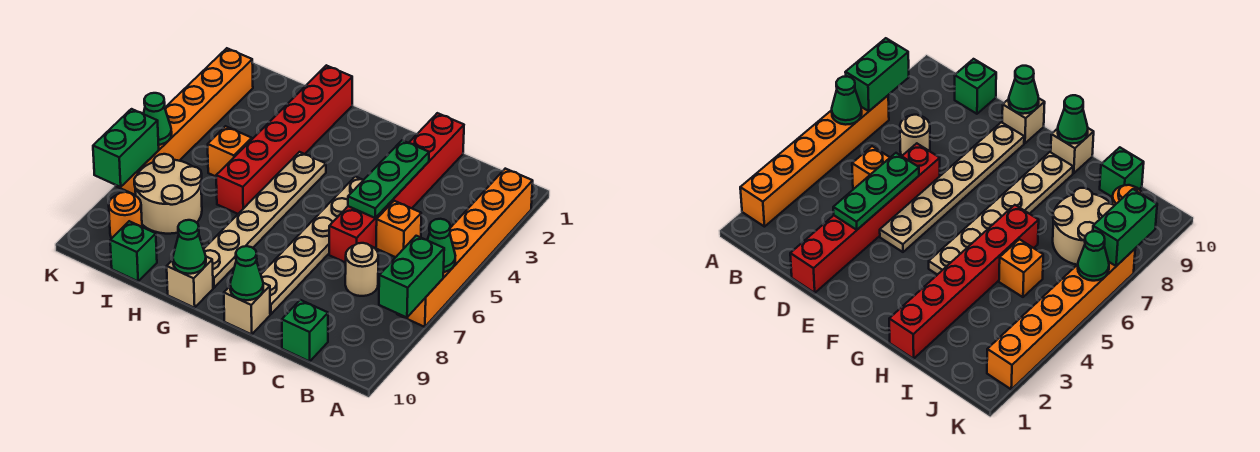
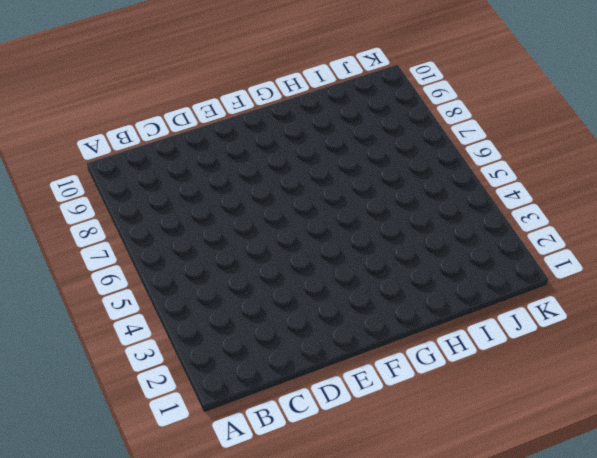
none -> orange brick A2:A7 level 1
none -> orange brick C5 level 1
none -> tan round brick C7 level 1

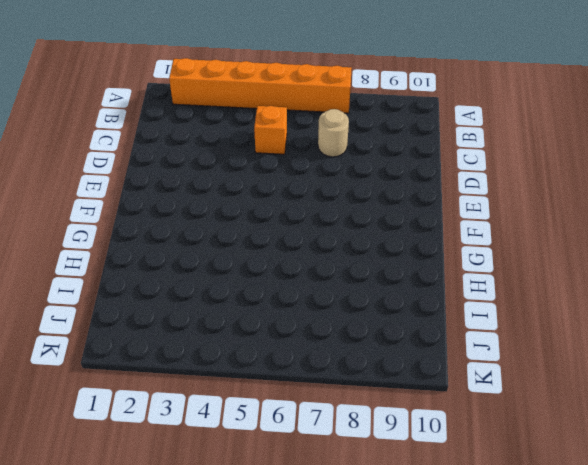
none -> green brick C10 level 1
none -> red brick D1:D6 level 1
none -> tan plate E4:E9 level 1

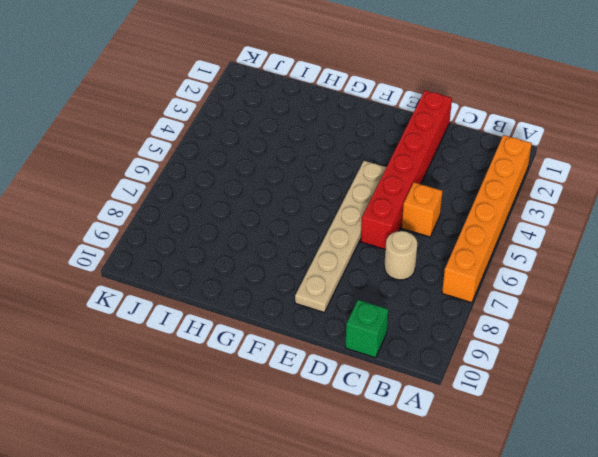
none -> tan brick E10 level 1
none -> tan plate G4:G9 level 1
none -> tan brick G10 level 1

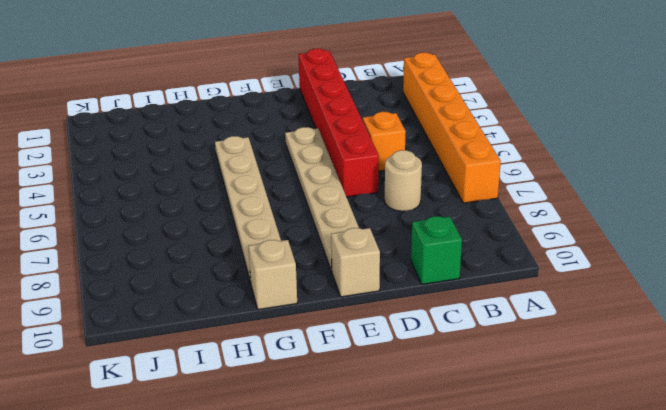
none -> red brick H1:H6 level 1
none -> orange brick I5 level 1
none -> tan round brick I7:J8 level 1

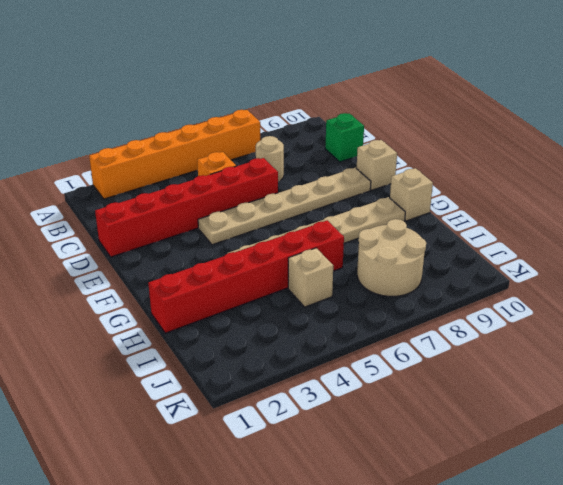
tan brick I5 level 1 -> orange brick I5 level 1
none -> green brick I10 level 1
none -> orange round brick J9 level 1
none -> orange brick K2:K7 level 1

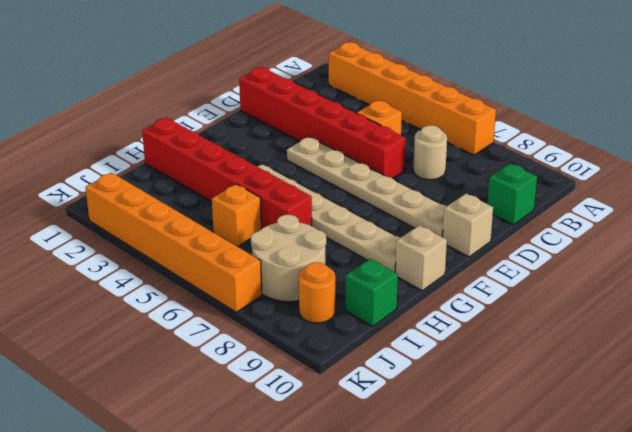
none -> green cone A6 level 2
none -> green brick A7:A8 level 2
none -> green plate D3:D5 level 2

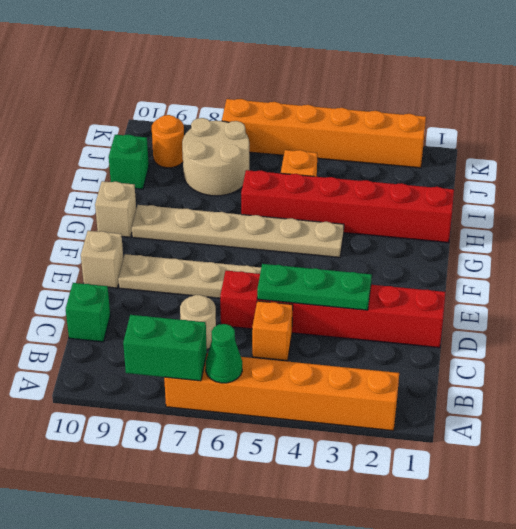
none -> green cone E10 level 2
none -> green cone G10 level 2
none -> green cone K6 level 2

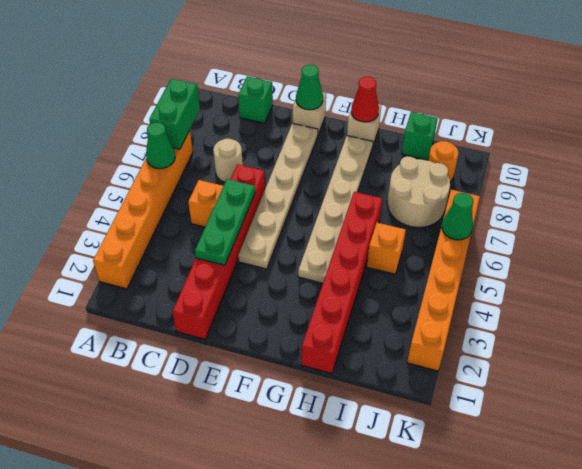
red cone G10 level 2 -> green cone G10 level 2
none -> green brick K7:K8 level 2

